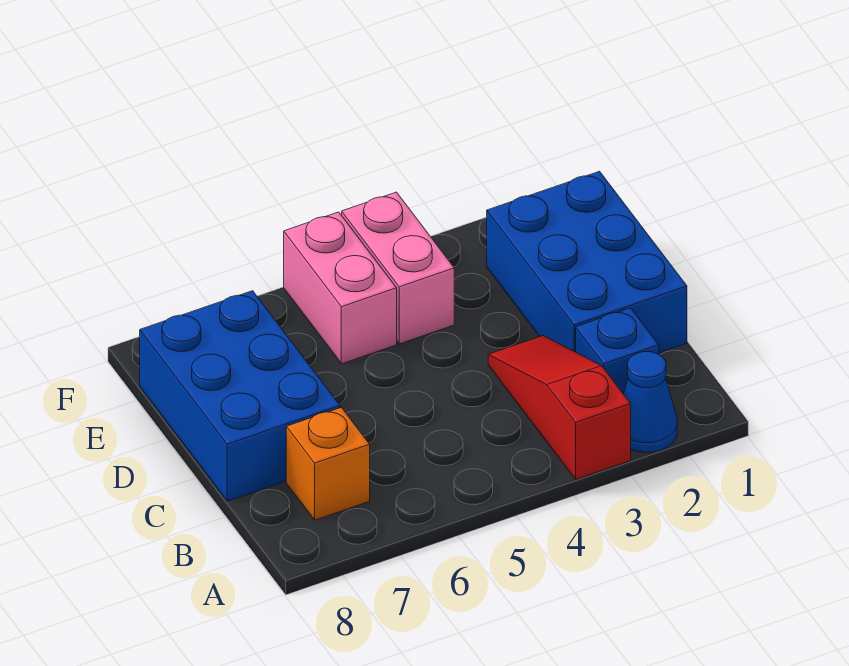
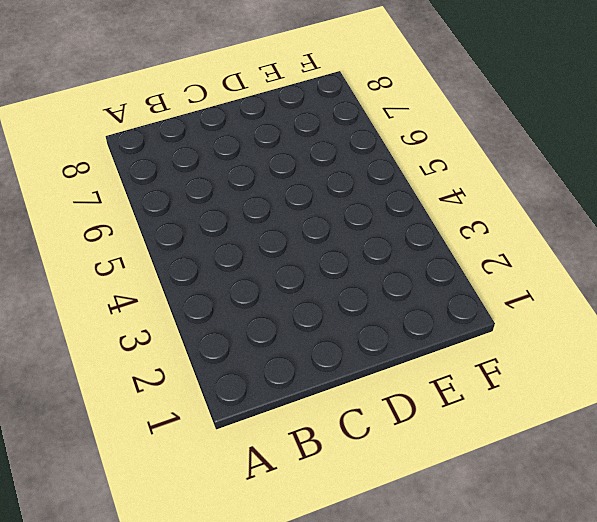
none -> blue cone A2 level 1
none -> red slope A3:C3 level 1 top A

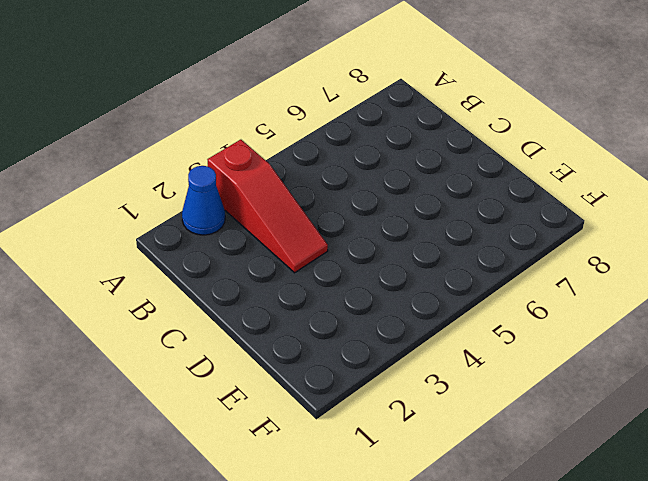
none -> blue brick B2 level 1
none -> orange brick B7 level 1

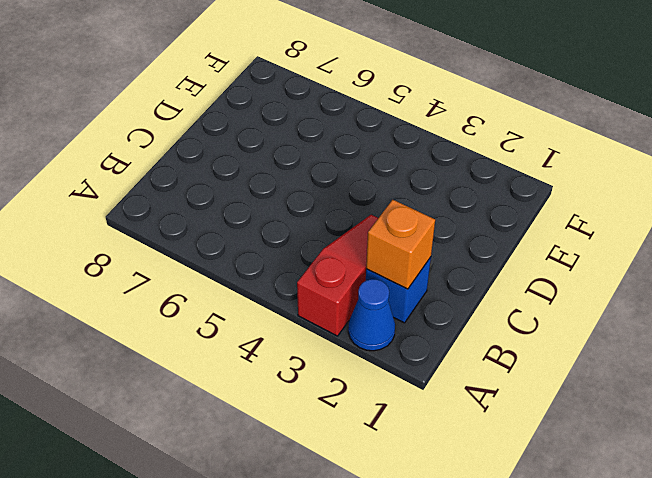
orange brick B2 level 2 -> orange brick B7 level 1
none -> blue brick C1:E2 level 1
none -> blue brick C7:E8 level 1

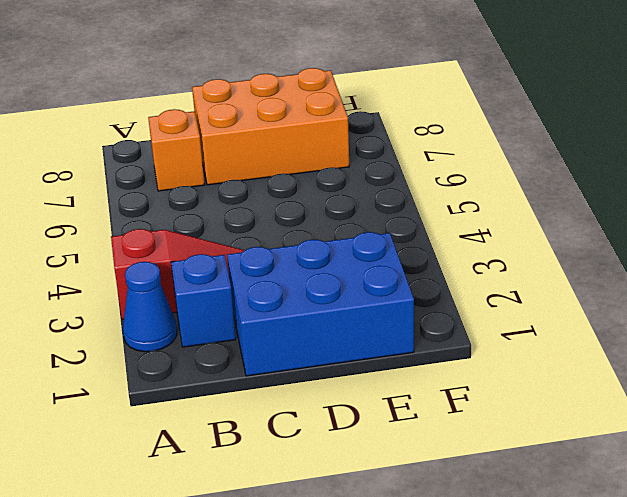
orange brick C7:E8 level 1 -> blue brick C7:E8 level 1
none -> pink brick E4:F4 level 1
none -> pink brick E5:F5 level 1

